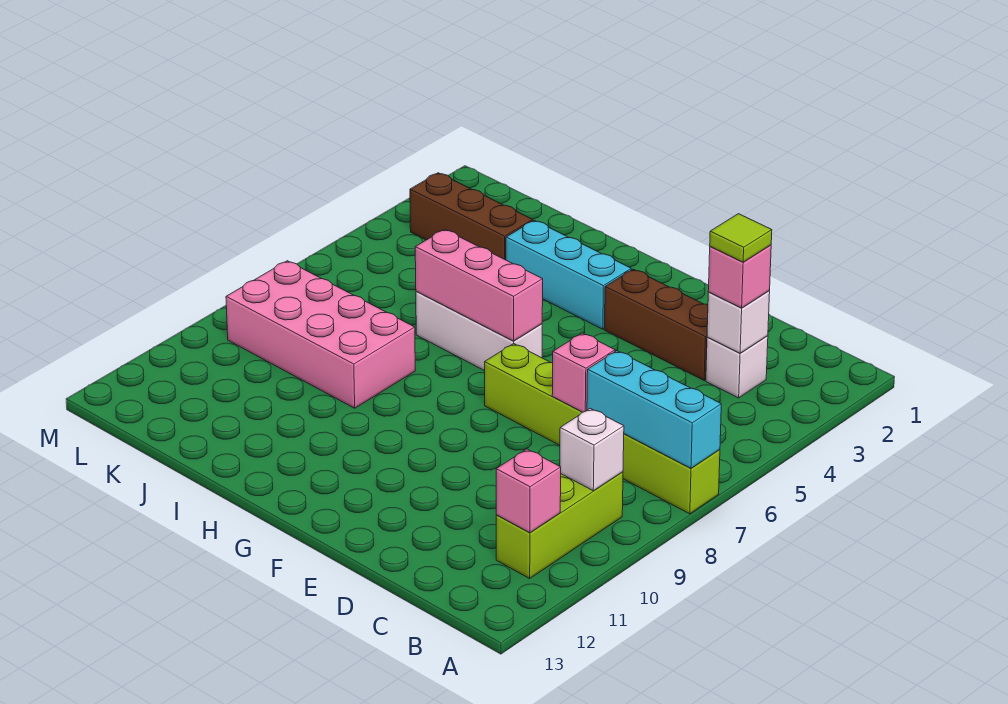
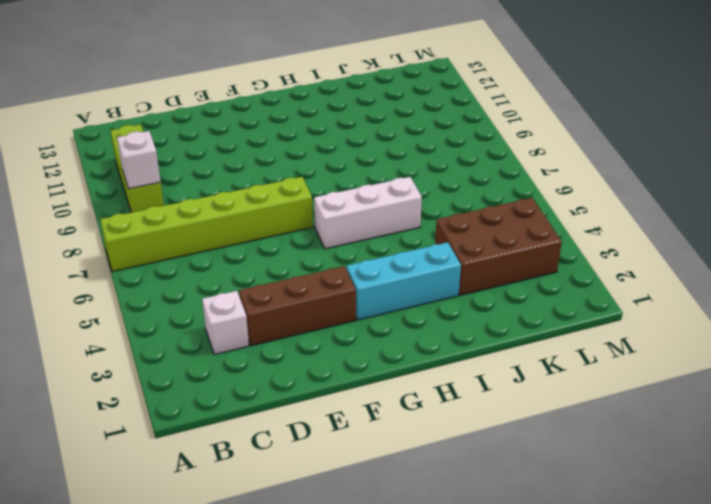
brown brick J3:L4 level 1 -> brown brick J3:L3 level 1
none -> pink brick I8:L9 level 1
none -> cyan brick A7:C7 level 2
none -> pink brick B11 level 2

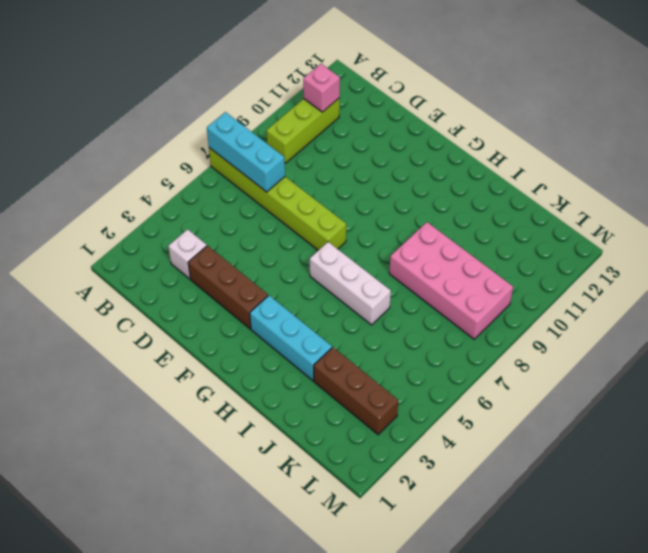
none -> white brick B9 level 2
none -> white brick C3 level 2
none -> pink brick D7 level 2

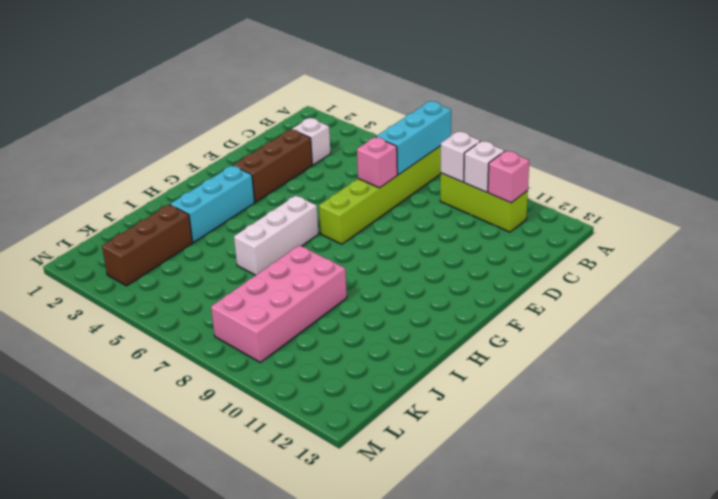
white brick B10 level 2 -> white brick C3 level 2
none -> pink brick G6:I6 level 2
none -> pink brick C3 level 3
none -> lime tile C3 level 4

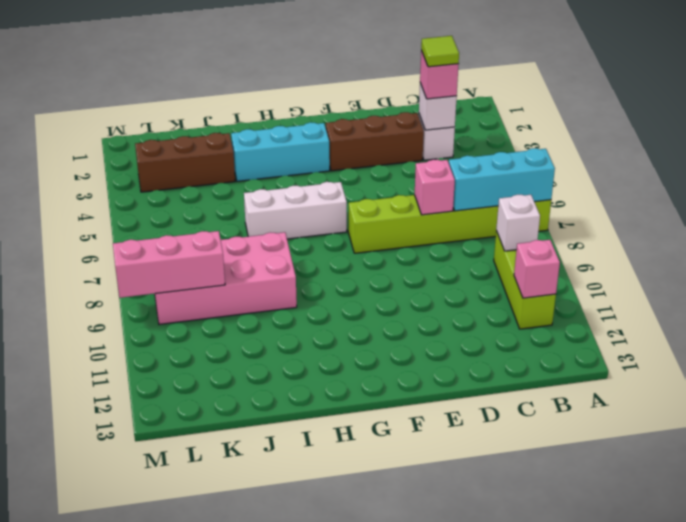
pink brick K9:M9 level 2 -> pink brick G6:I6 level 2

